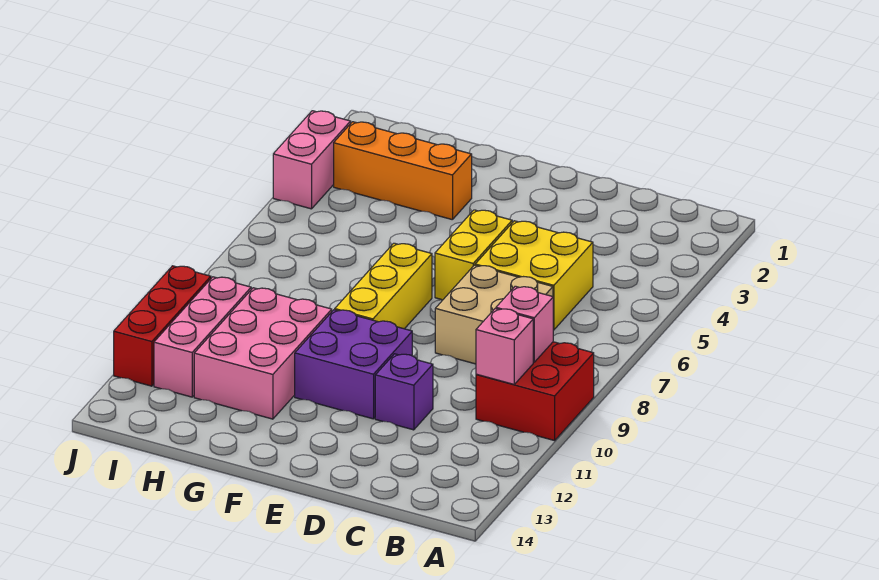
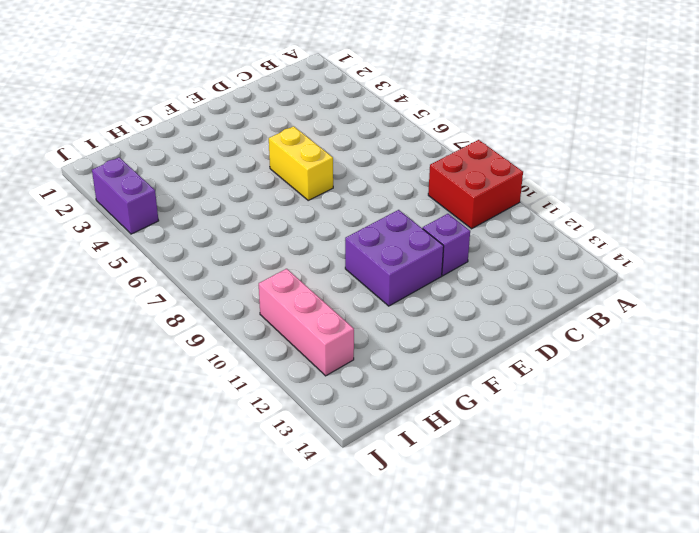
purple brick J3:J4 level 1 -> pink brick J3:J4 level 1
none -> yellow brick C5:D6 level 1
none -> tan brick C7:D8 level 1
none -> yellow brick F7:F9 level 1

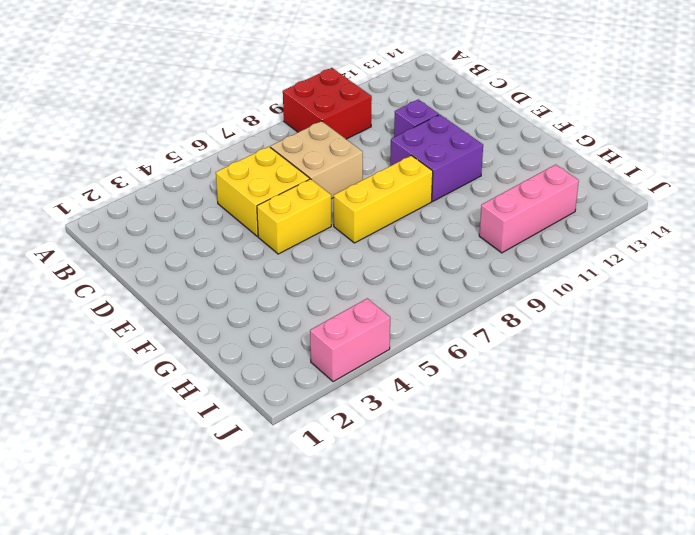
none -> orange brick G3:I3 level 1
none -> pink brick G10:H12 level 1
none -> red brick J10:J12 level 1

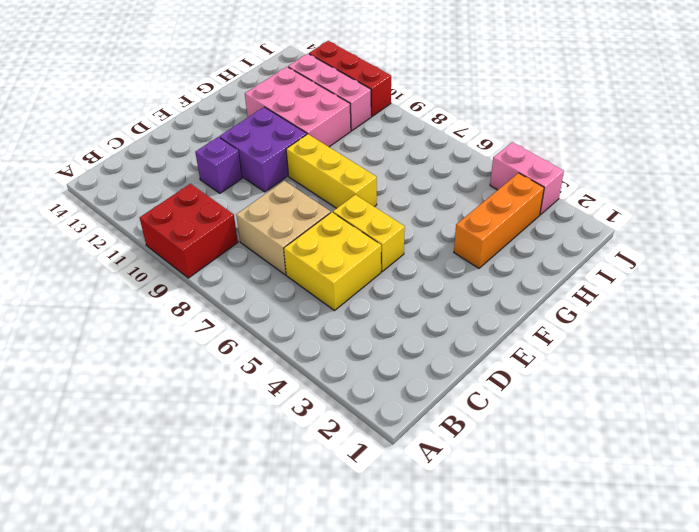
none -> pink brick B9 level 2
none -> pink brick B10 level 2

